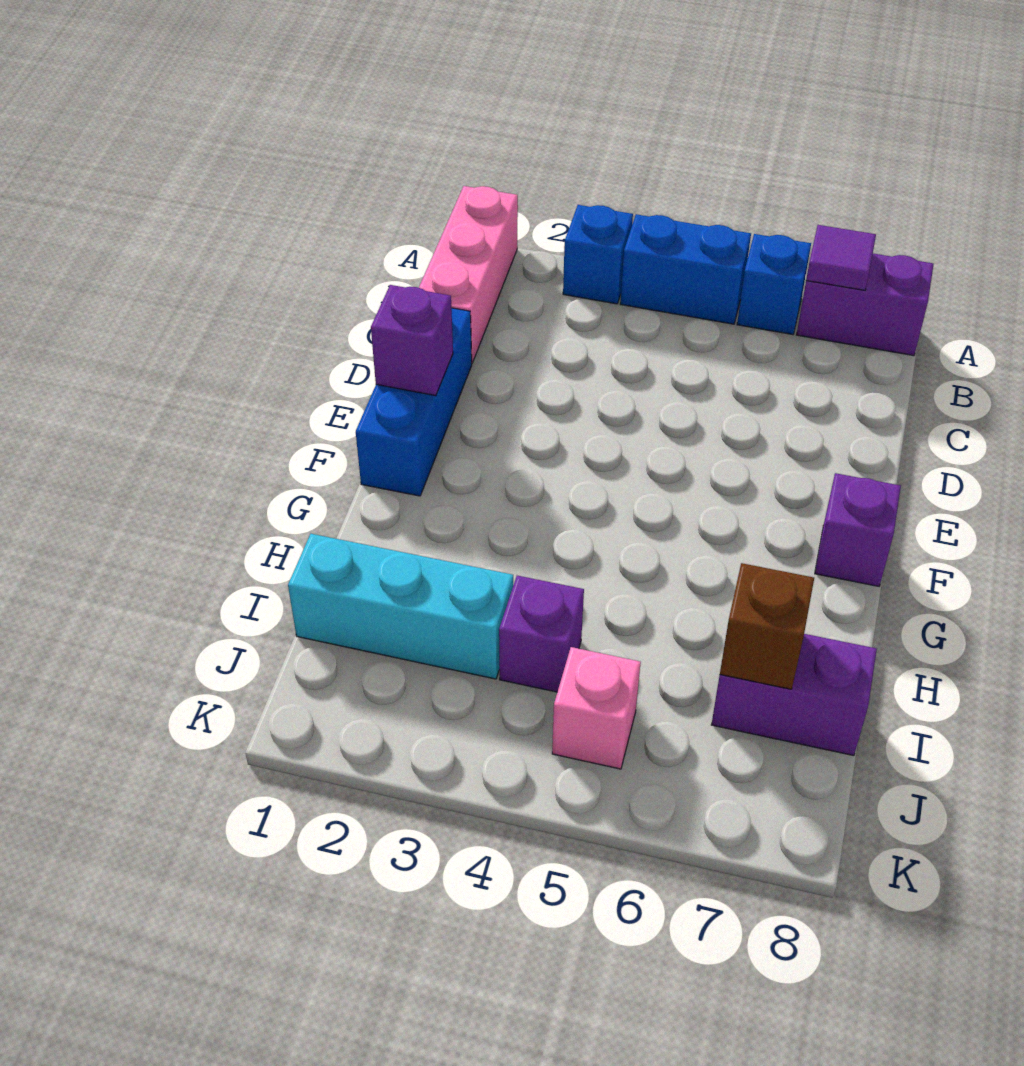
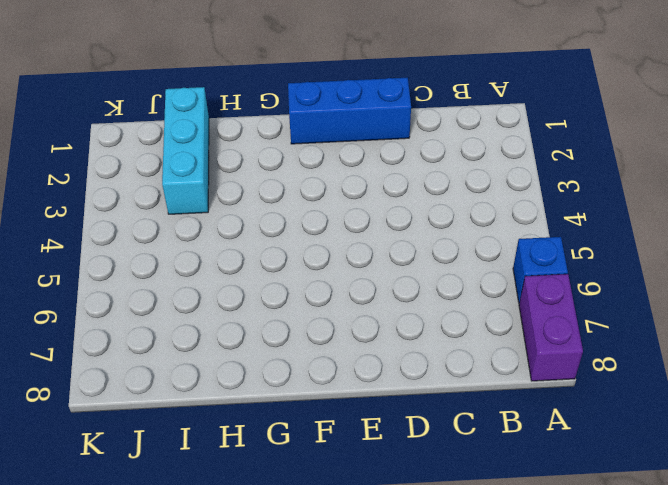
none -> pink brick A1:C1 level 1
none -> blue brick A3 level 1
none -> blue brick A4:A5 level 1

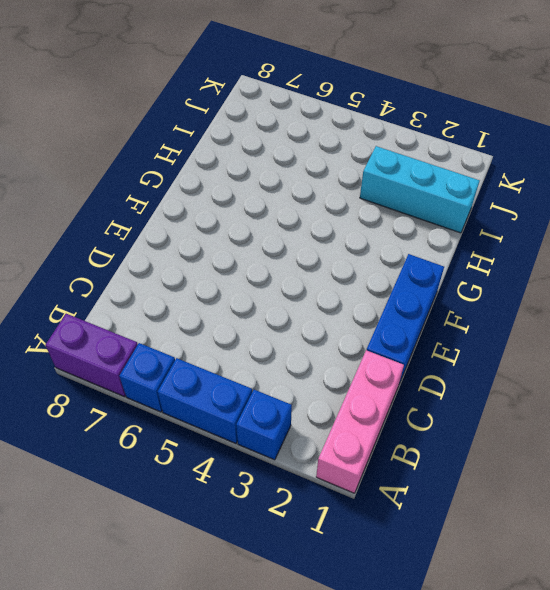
none -> purple brick F8 level 1
none -> purple brick I4 level 1
none -> purple brick I7:I8 level 1

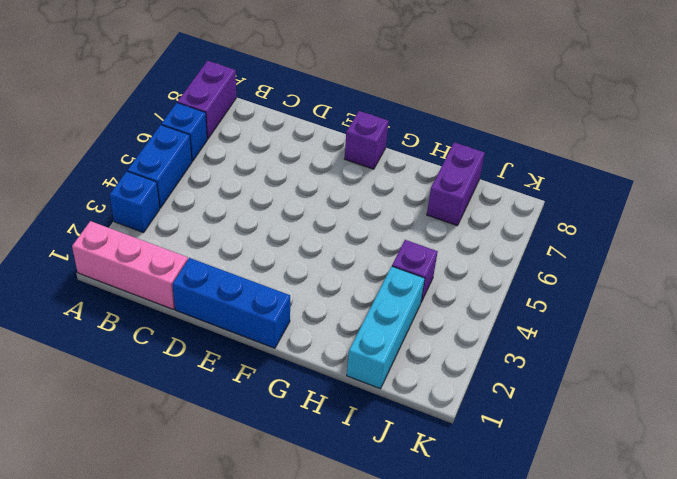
none -> pink brick J5 level 1
none -> purple tile A7 level 2
none -> purple brick E1 level 2

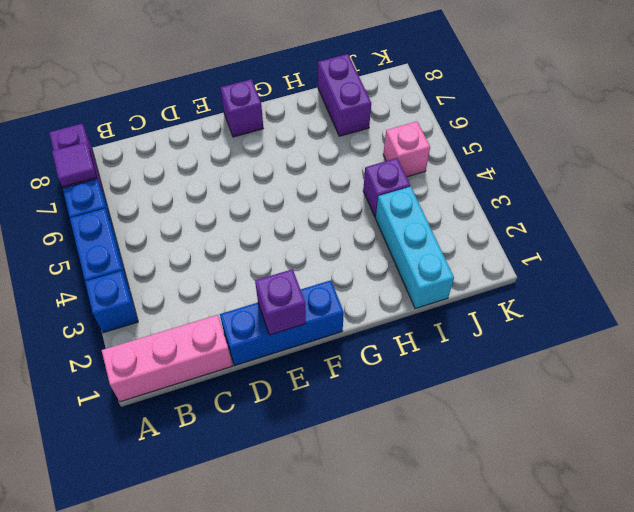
none -> brown brick I7 level 2

